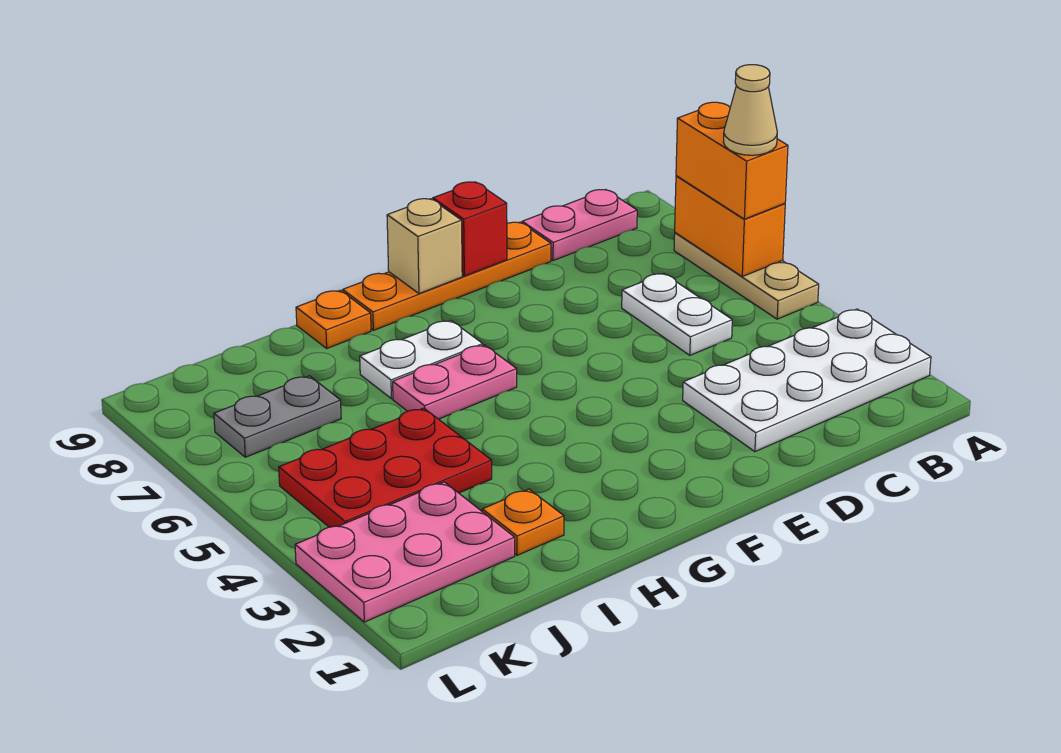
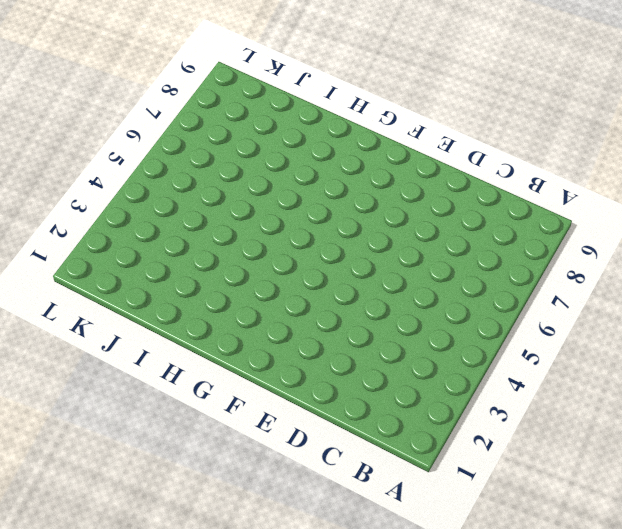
none -> white plate A2:D3 level 1
none -> tan plate A5:A7 level 1
none -> pink plate B9:C9 level 1

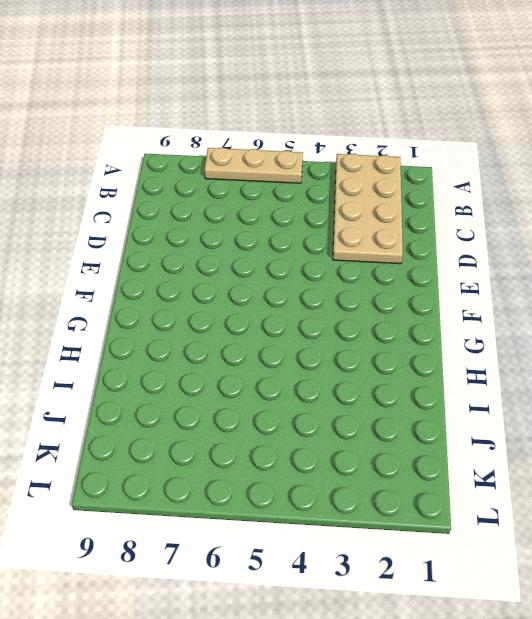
tan plate A2:D3 level 1 -> white plate A2:D3 level 1
none -> pink plate B9:C9 level 1
none -> white plate C5:C6 level 1
none -> orange plate D9:G9 level 1

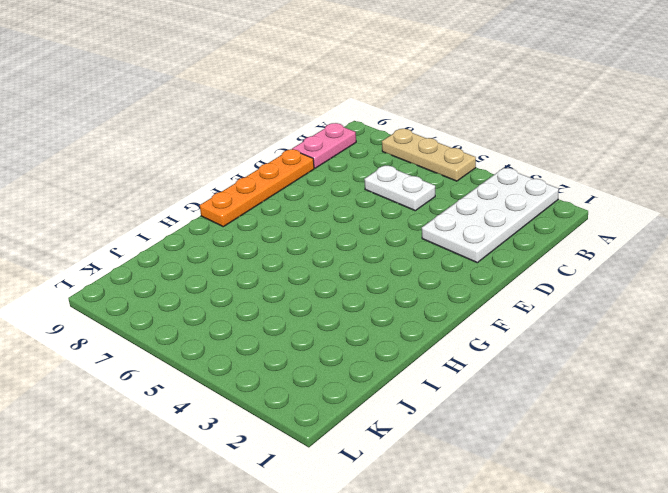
none -> pink plate G6:H6 level 1
none -> white plate G7:H7 level 1
none -> orange plate H9 level 1

